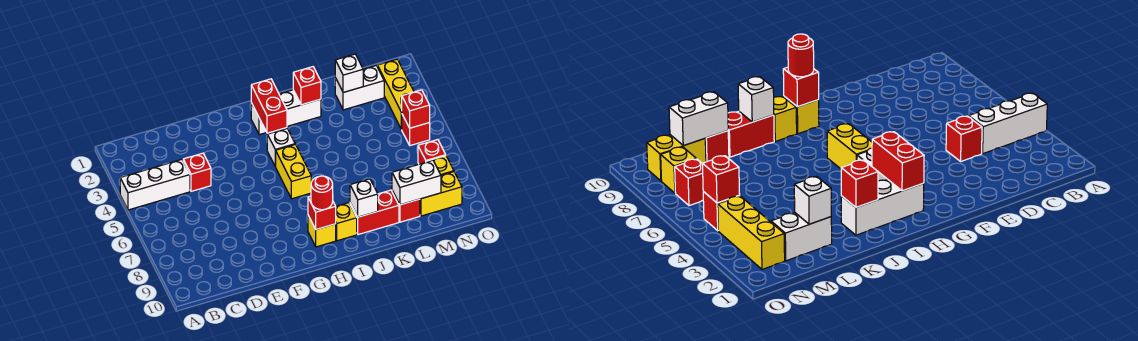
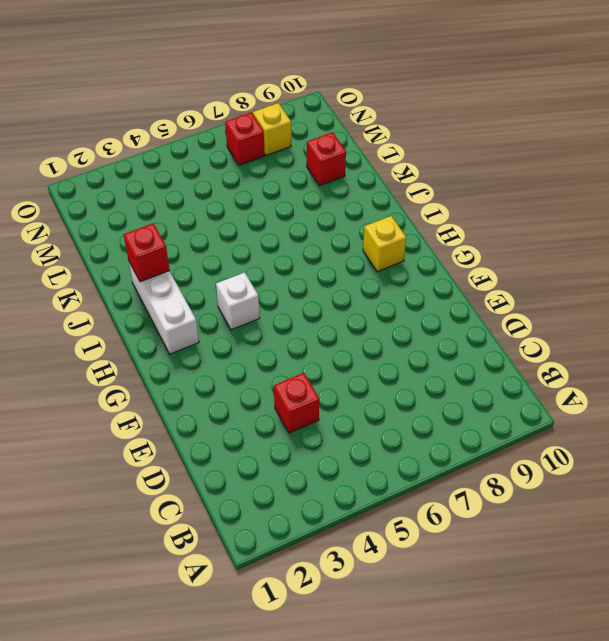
none -> white brick A4:C4 level 1
none -> yellow brick H5:H6 level 1
none -> yellow brick I9 level 1

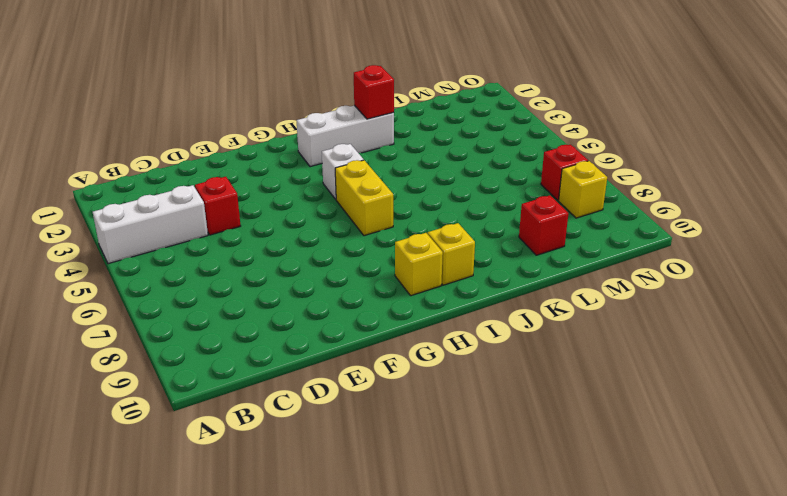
none -> red brick J9:K9 level 1
none -> white brick L2:M2 level 1
none -> yellow brick M9:N9 level 1

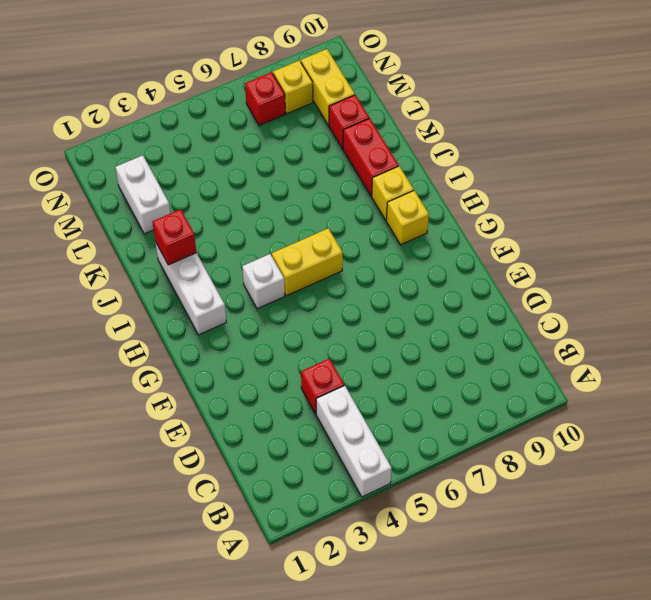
none -> yellow brick N2:N4 level 1
none -> red brick N5 level 1
none -> red brick H2:H3 level 2

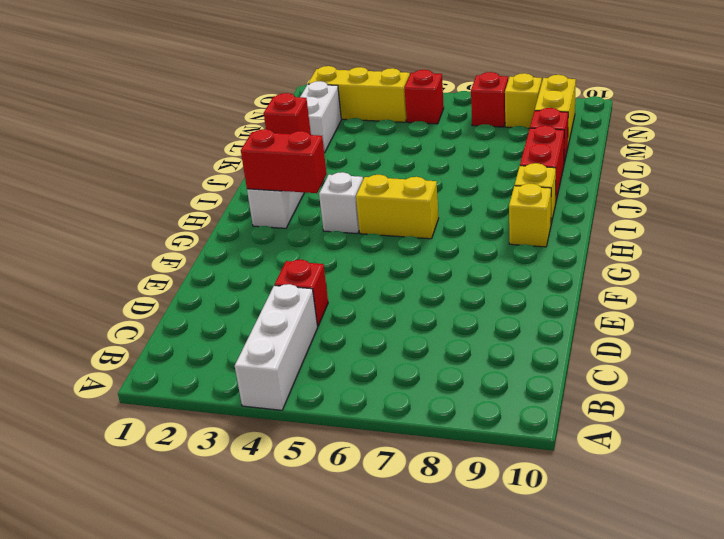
none -> red brick H9 level 2
none -> white brick J9 level 2
none -> white brick L2 level 2

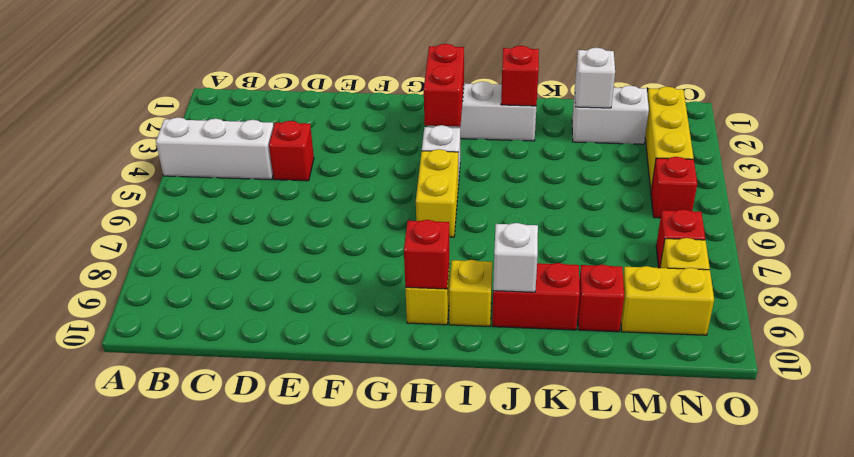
none -> white brick L9:M9 level 2
none -> red brick N5 level 2
none -> red round brick H9 level 3

